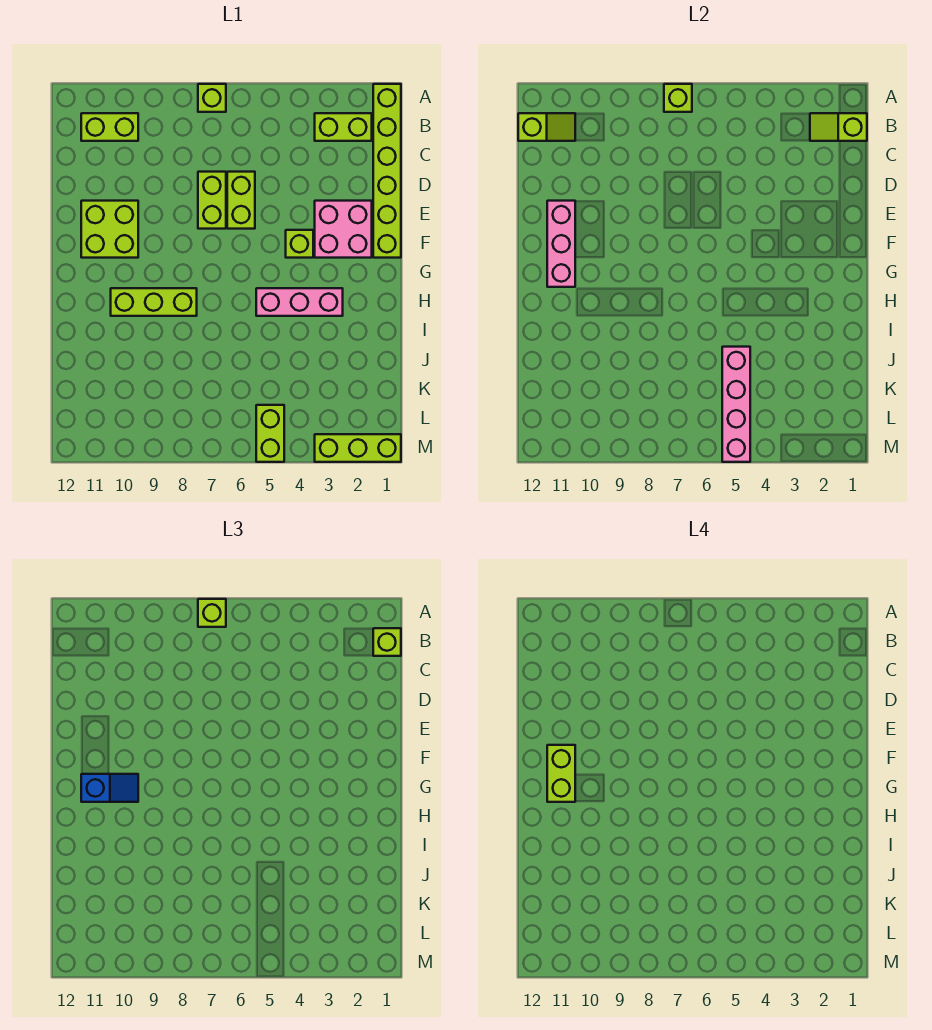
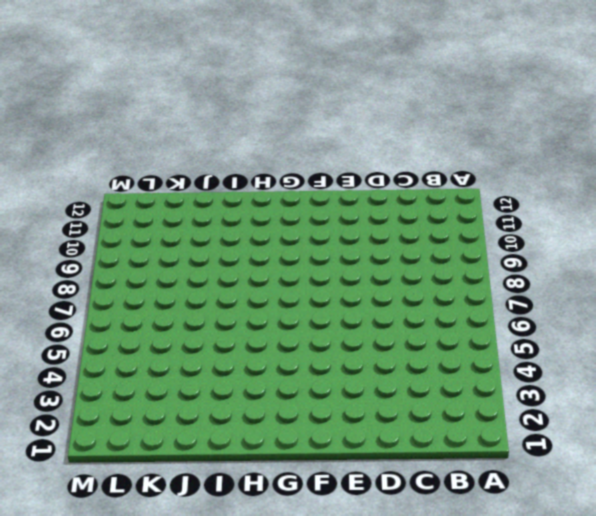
none -> lime brick A1:F1 level 1
none -> lime brick A7 level 1
none -> lime brick B2:B3 level 1

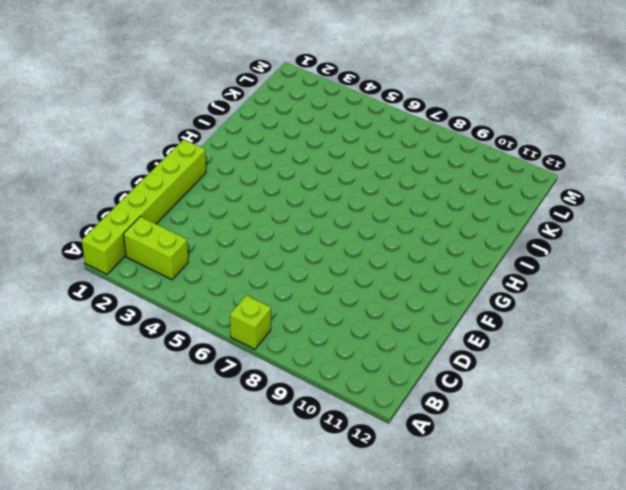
none -> lime brick B10:B11 level 1
none -> lime brick D6:E6 level 1
none -> lime brick D7:E7 level 1

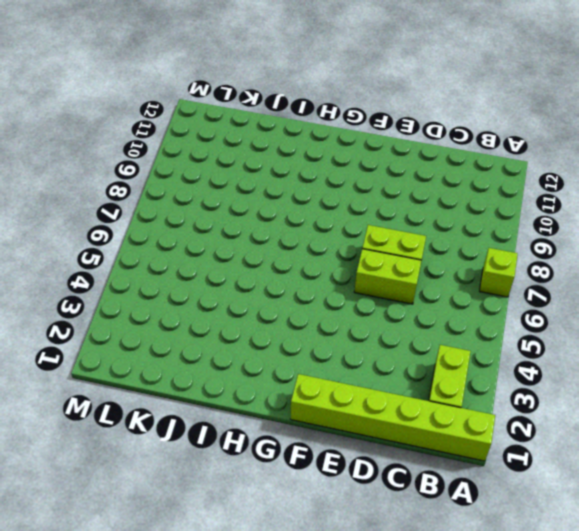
none -> lime brick B10:B11 level 1
none -> pink brick E2:F3 level 1
none -> lime brick E10:F11 level 1

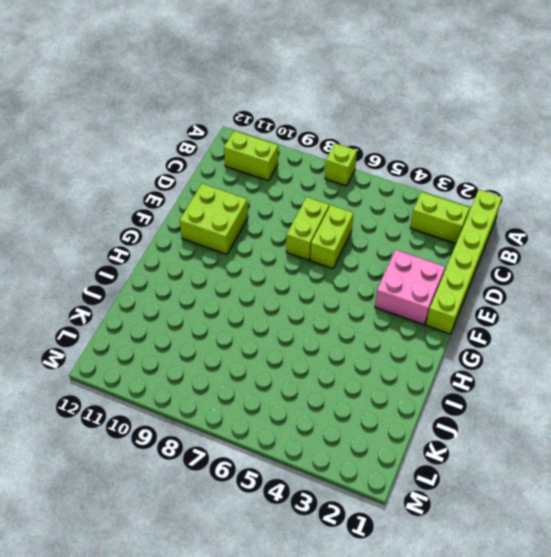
none -> lime brick F4 level 1
none -> pink brick H3:H5 level 1
none -> lime brick H8:H10 level 1

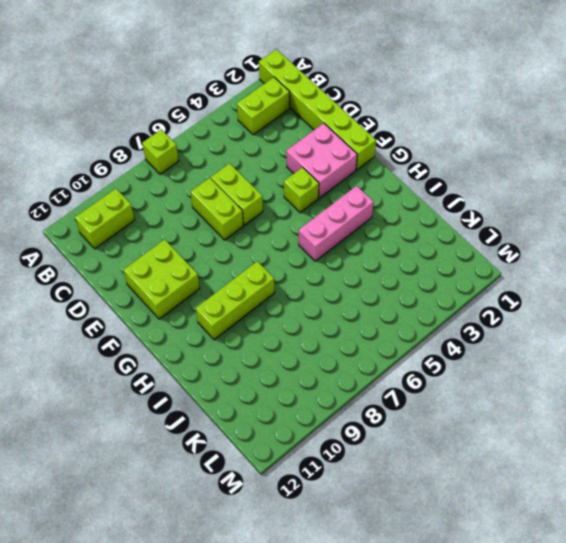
none -> lime brick L5:M5 level 1
none -> lime brick M1:M3 level 1
none -> lime brick A7 level 2

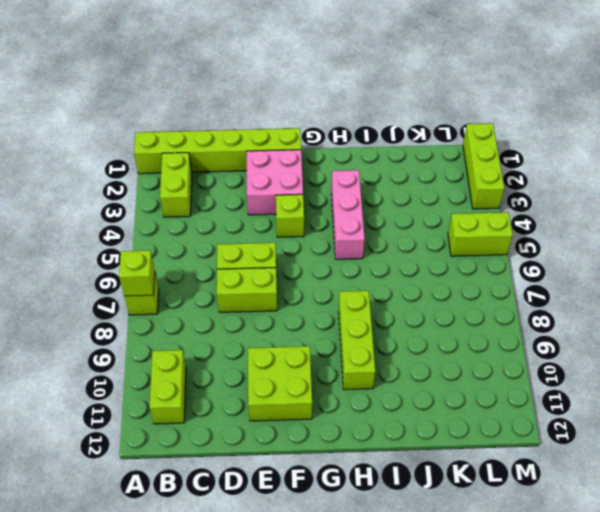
none -> lime slope B1:B2 level 2 top 1
none -> lime slope B11:B12 level 2 top 12
none -> pink brick E11:G11 level 2

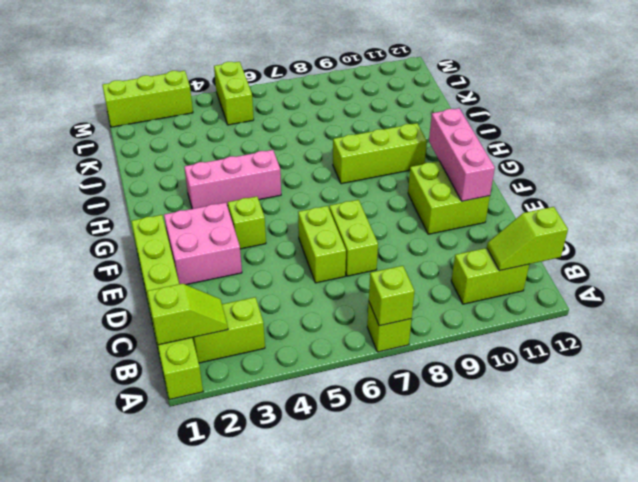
none -> pink brick J5:M5 level 2
none -> lime brick A7 level 3
none -> lime brick B1 level 3

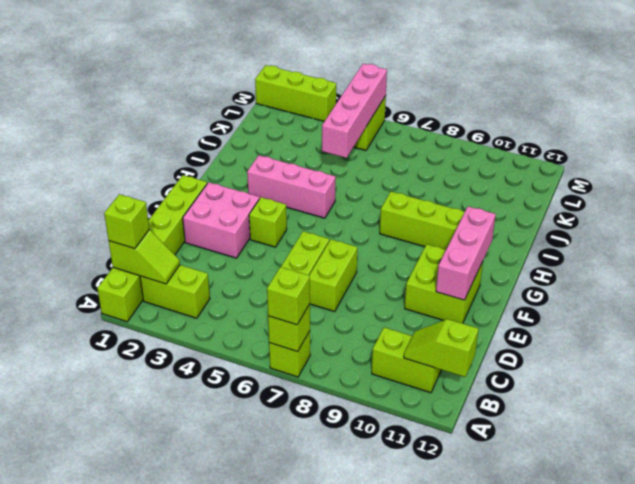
none -> blue slope G10:G11 level 3 top 11
none -> lime brick F11:G11 level 4

